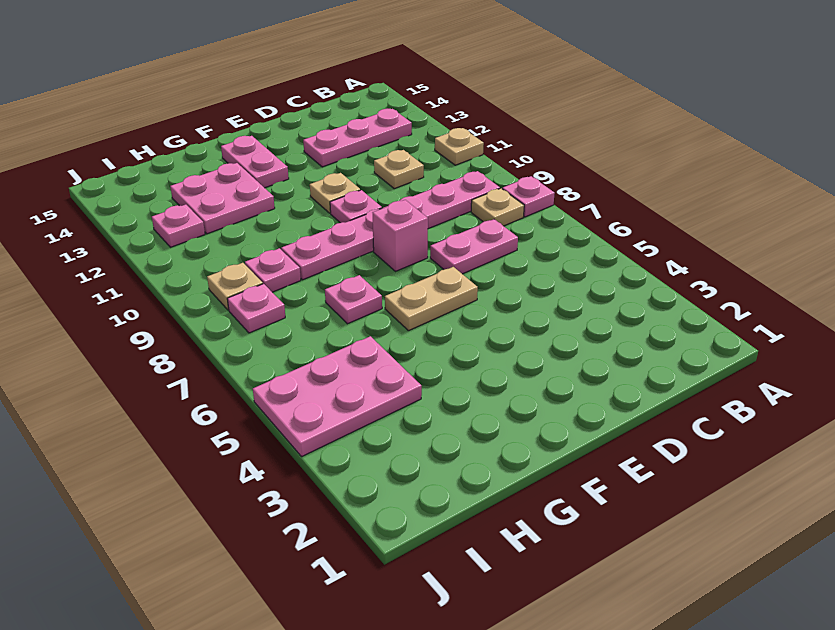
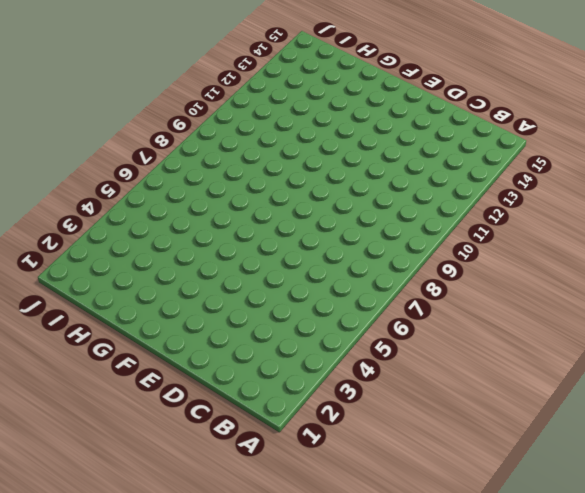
none -> pink plate A8 level 1
none -> tan plate A11 level 1
none -> tan plate B8 level 1

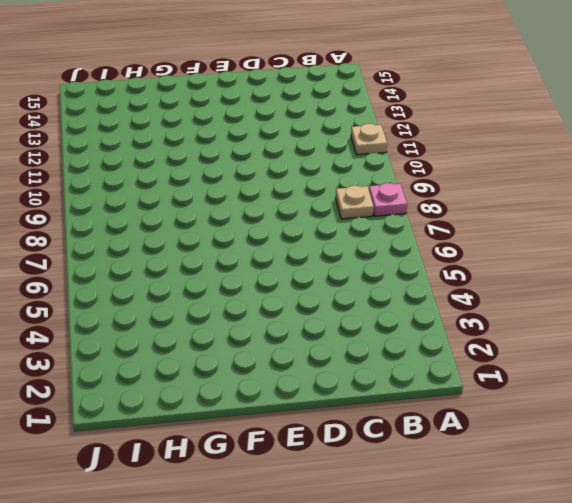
none -> pink plate B9:G9 level 1
none -> pink plate B13:D13 level 1
none -> pink plate C7:D7 level 1

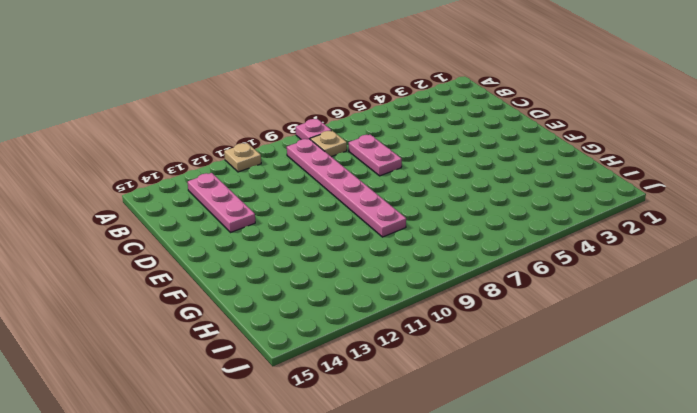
none -> tan plate C11 level 1
none -> tan plate E6:F6 level 1
none -> pink brick E8 level 1

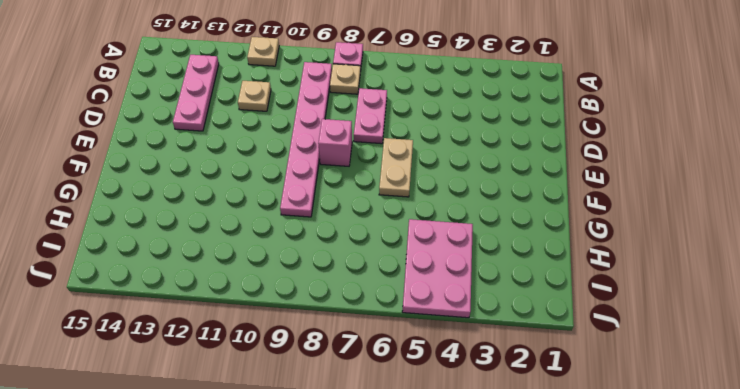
none -> pink plate E10 level 1
none -> tan plate E11 level 1
none -> pink plate F13:F14 level 1

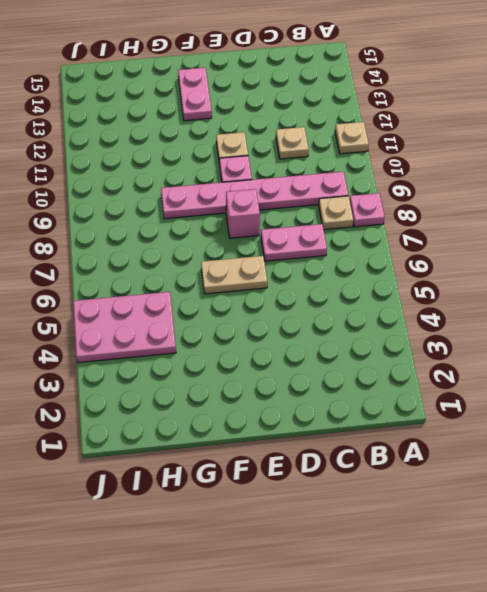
none -> pink plate B13:D13 level 1
none -> pink plate G7 level 1
none -> pink plate G12:H13 level 1

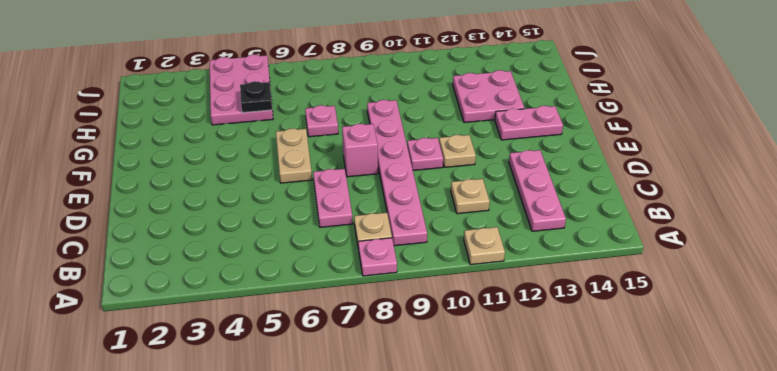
black plate H5 level 2 -> none
none -> pink plate H9 level 1
none -> pink plate I8 level 1
none -> tan plate I9 level 1

